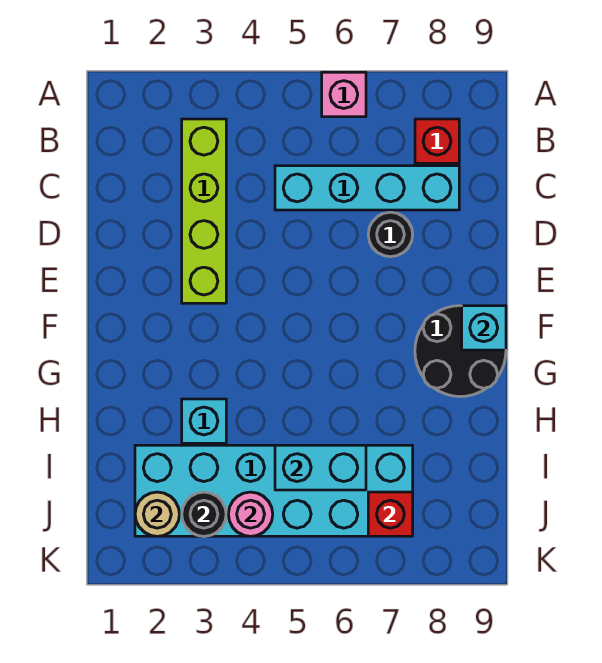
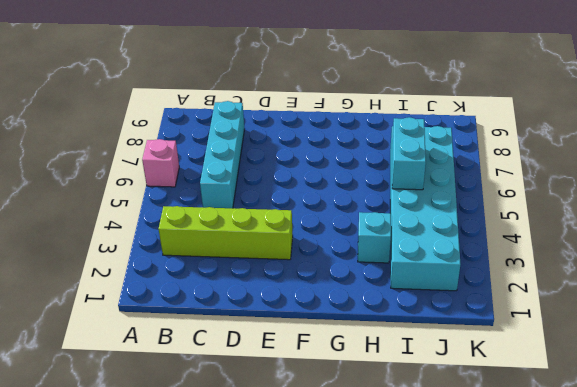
none -> red brick B8 level 1
none -> black round brick D7 level 1
none -> black round brick F8:G9 level 1

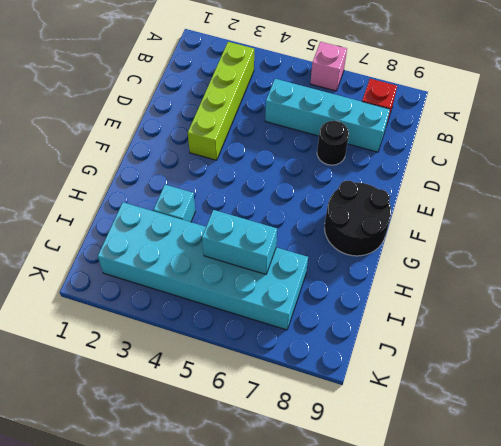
none -> cyan brick F9 level 2
none -> tan round brick J2 level 2
none -> black round brick J3 level 2

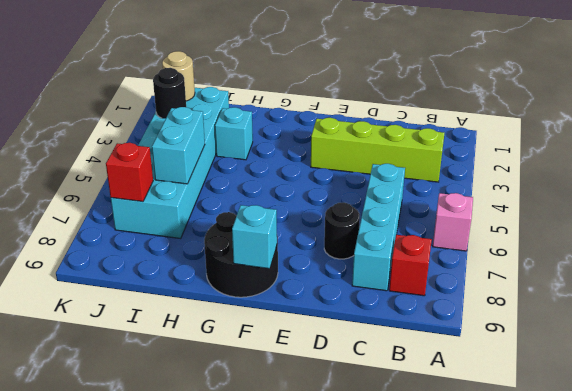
none -> pink round brick J4 level 2

